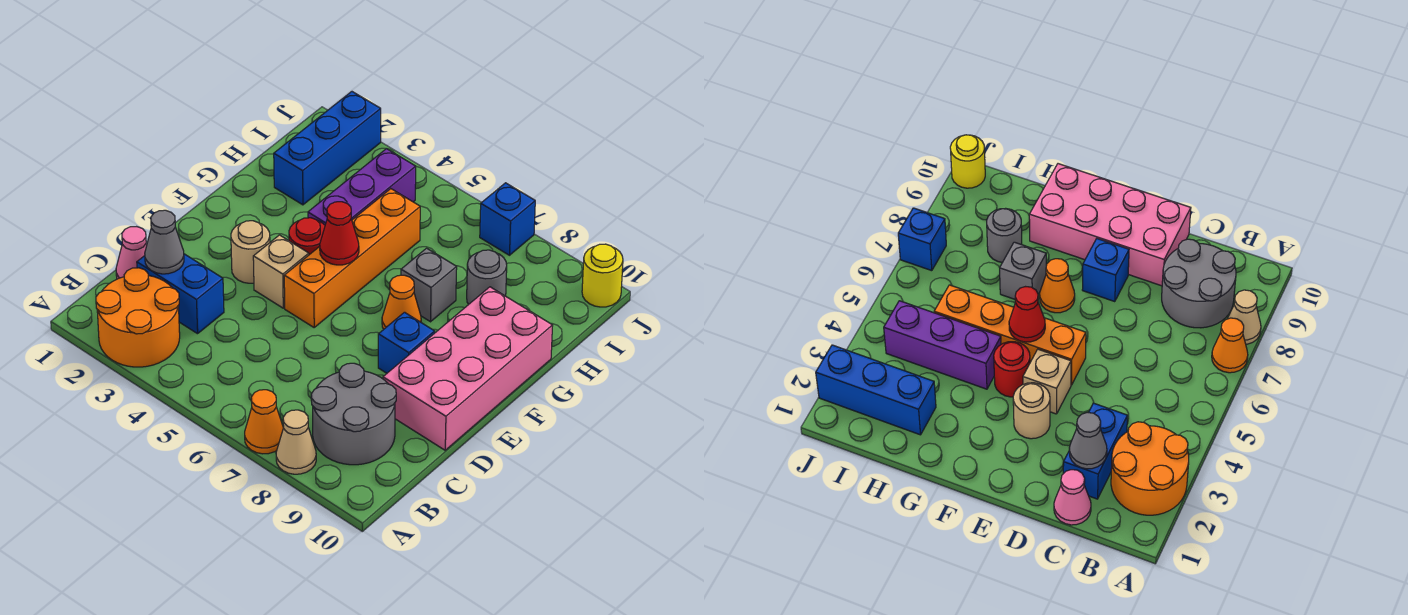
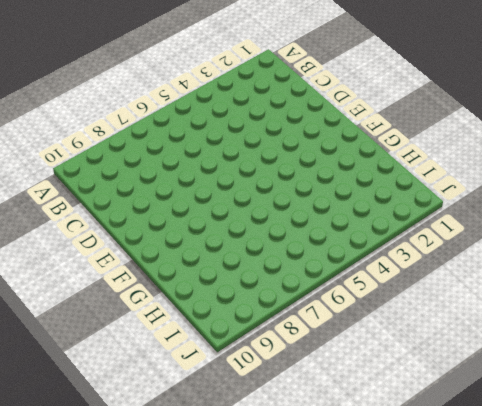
none -> orange round brick A2:B3 level 1
none -> orange cone A7 level 1
none -> tan cone A8 level 1

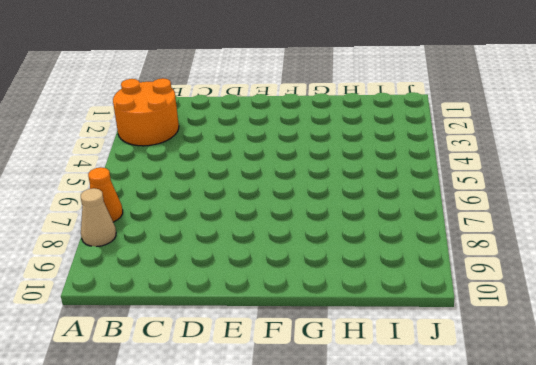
none -> grey round brick B8:C9 level 1
none -> pink cone C1 level 1
none -> blue brick C2:C3 level 1

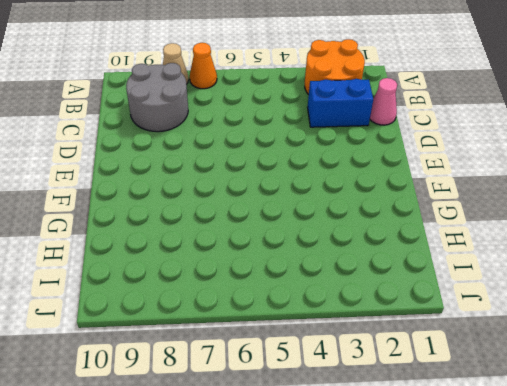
none -> pink brick D9:G10 level 1
none -> tan round brick E3 level 1
none -> tan brick E4 level 1

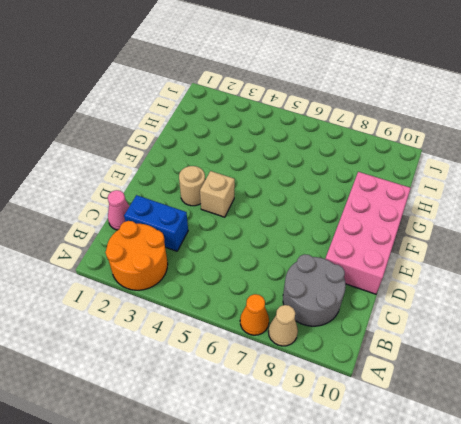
none -> orange brick E5:H5 level 1
none -> blue brick E8 level 1
none -> red round brick F4 level 1

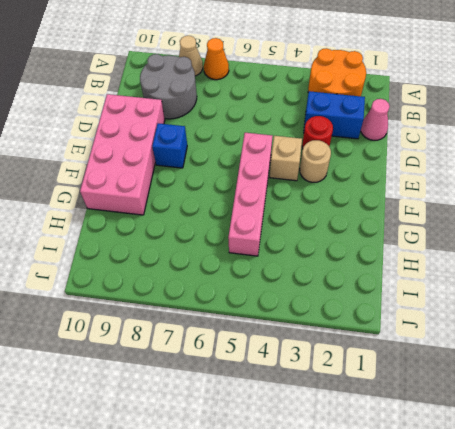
red round brick D3 level 1 -> red round brick F4 level 1
pink brick E5:H5 level 1 -> orange brick E5:H5 level 1
none -> orange cone F7 level 1
none -> purple brick G4:I4 level 1
none -> grey brick G7 level 1

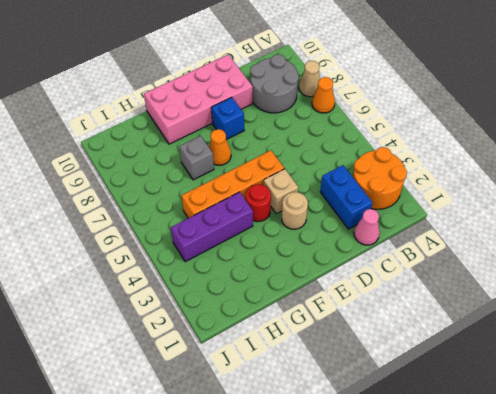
none -> blue brick H2:J2 level 1
none -> grey round brick H8 level 1
none -> blue brick J7 level 1

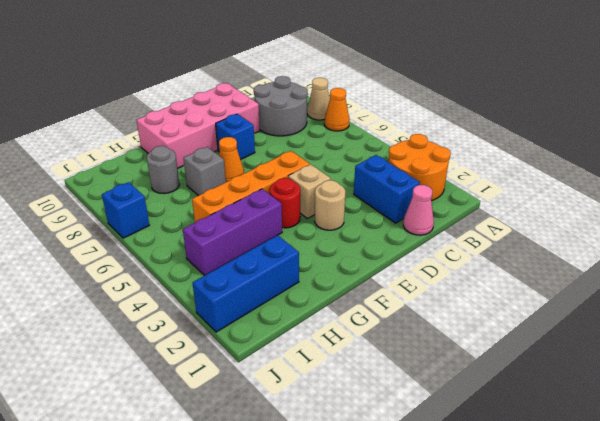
none -> yellow round brick J10 level 1
none -> grey cone C2 level 2
none -> red cone F5 level 2

